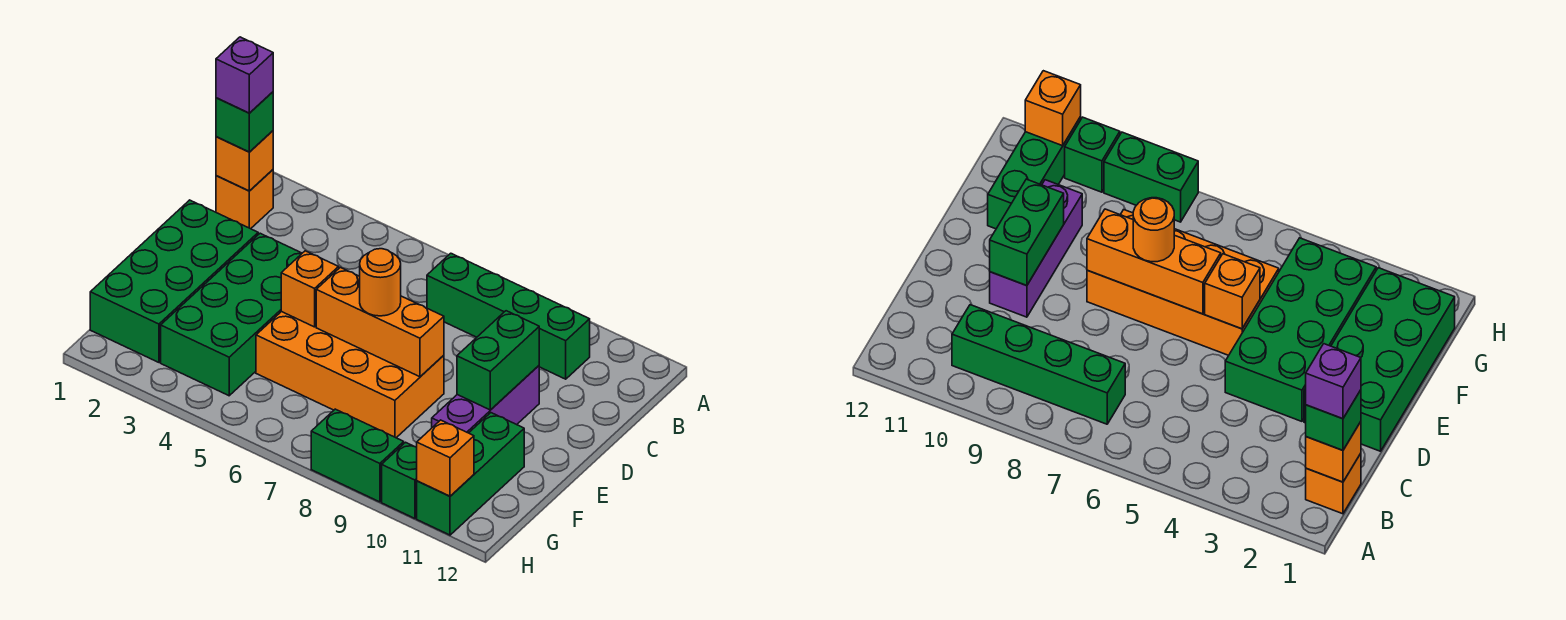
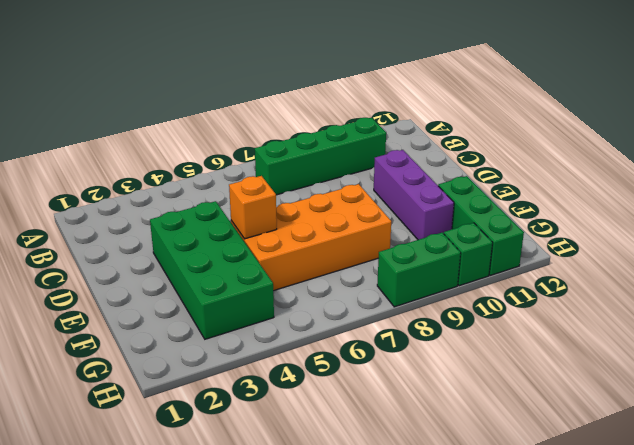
none -> orange brick B1 level 1
none -> green brick D1:G2 level 1
none -> orange brick B1 level 2

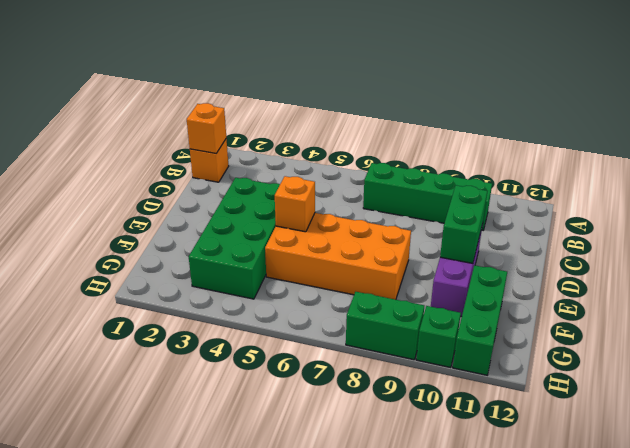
none -> green brick D1:G2 level 1
none -> orange brick E6:E8 level 2
none -> orange brick H11 level 2

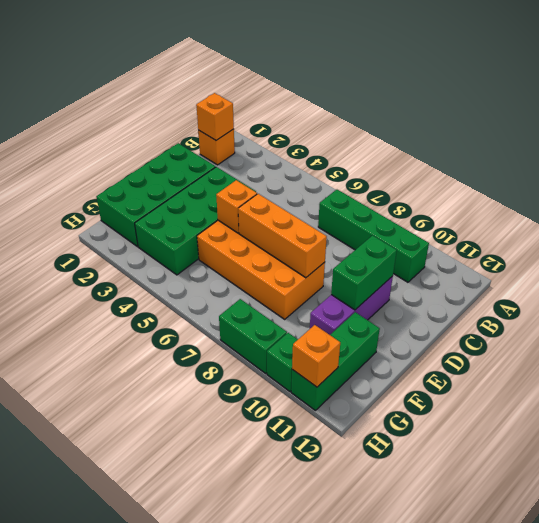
none -> green brick B1 level 3
none -> orange round brick E7 level 3
none -> purple brick B1 level 4

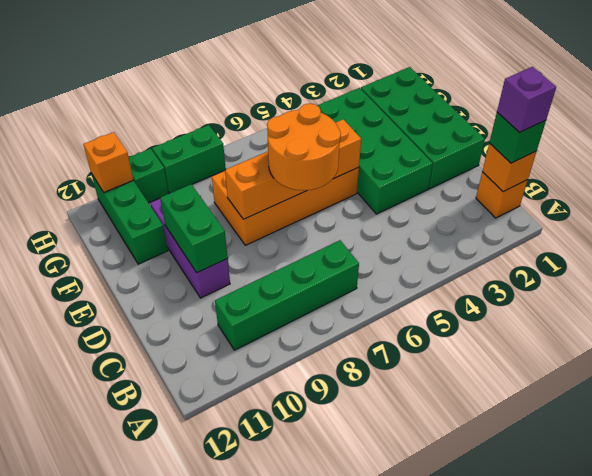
orange round brick D6:E7 level 3 -> orange round brick E7 level 3

